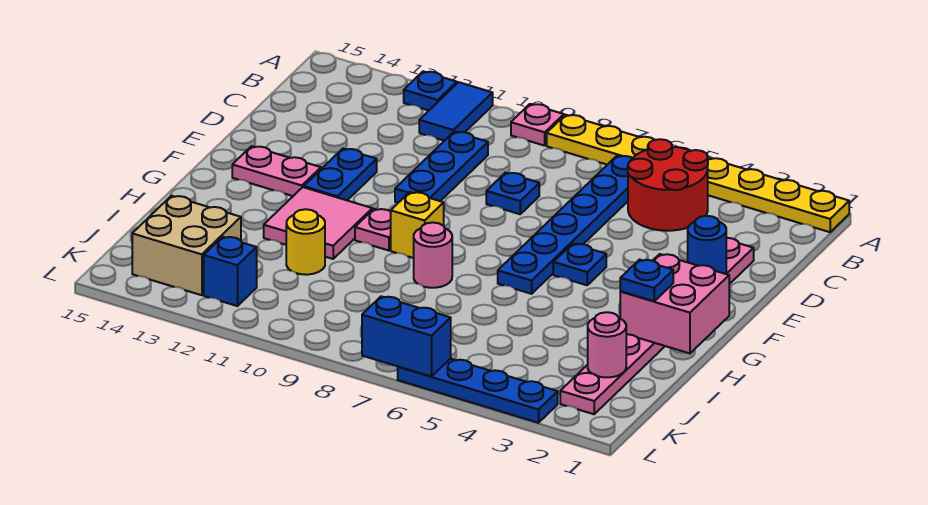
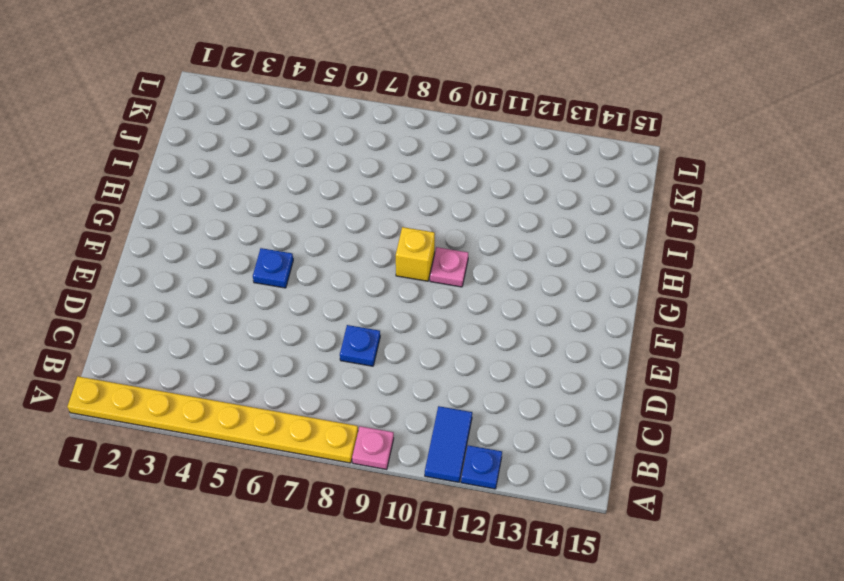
none -> red round brick B4:C5 level 1
none -> blue plate B6:G6 level 1
none -> blue plate C10:E10 level 1

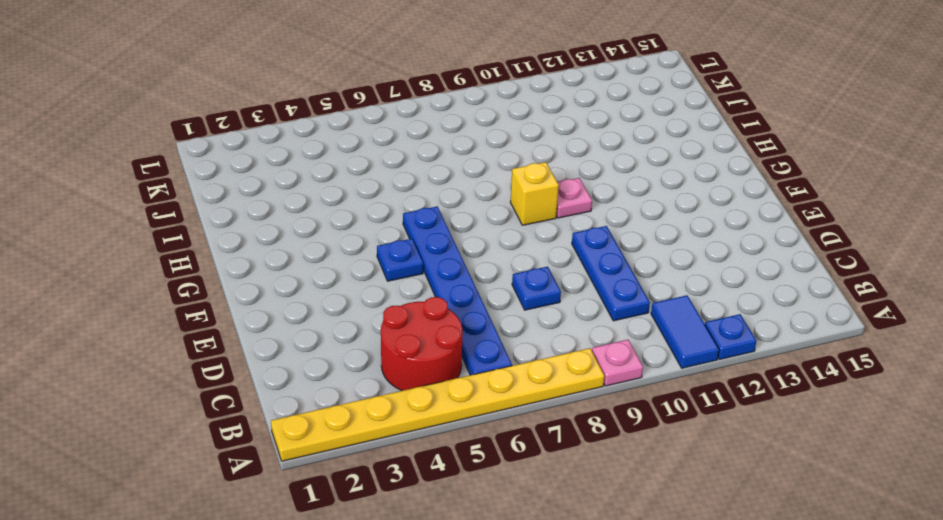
none -> pink plate D2:K2 level 1
none -> blue plate E12:F12 level 1
none -> pink plate F13:F14 level 1

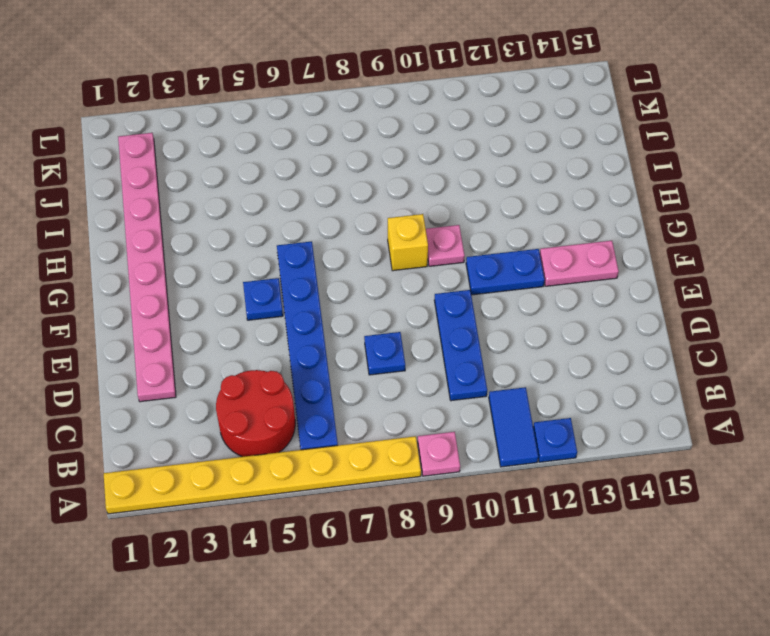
blue plate F11:F12 level 1 -> blue plate E12:F12 level 1
none -> pink tile G11:H12 level 1
none -> pink round brick H8 level 1
none -> yellow round brick I11 level 1

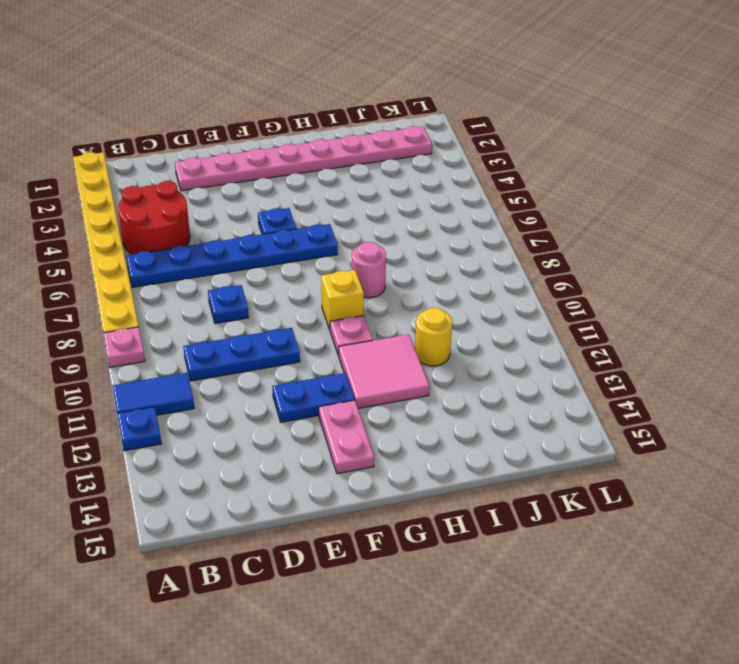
none -> tan brick J13:K14 level 1
none -> blue brick K12 level 1
none -> blue plate L3:L6 level 1

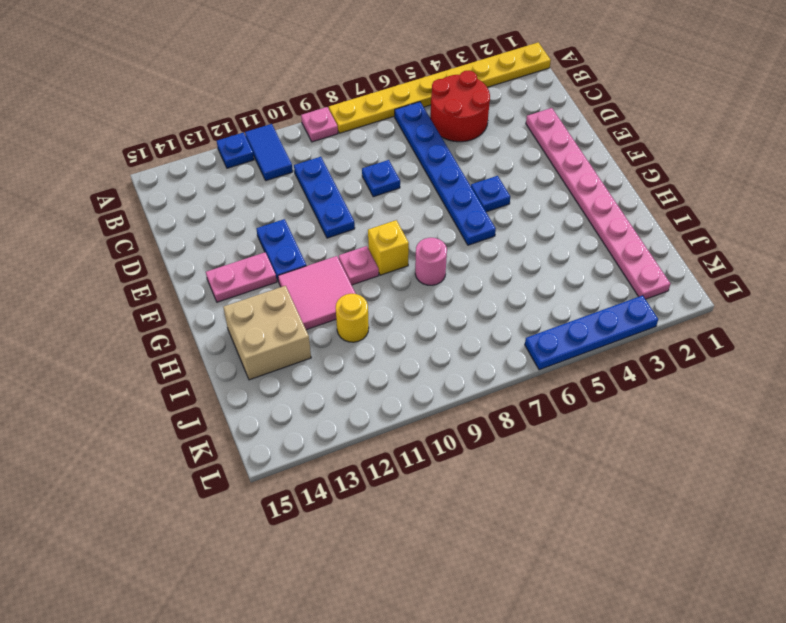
tan brick H13:I14 level 1 -> tan brick J13:K14 level 1
none -> blue brick K12 level 1
none -> blue round brick E2 level 2
none -> pink brick G1:H2 level 2

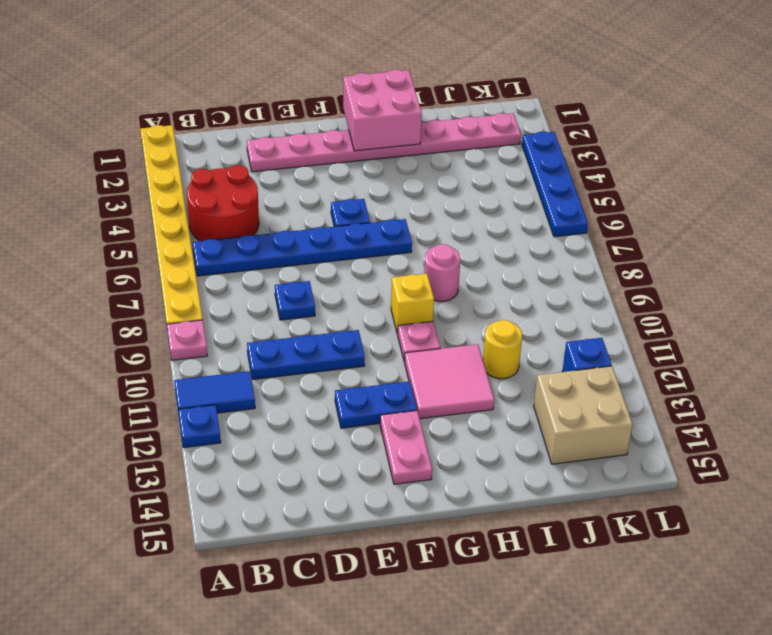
none -> blue round brick E2 level 2
none -> pink round brick J2 level 2
none -> blue brick L6:L7 level 2

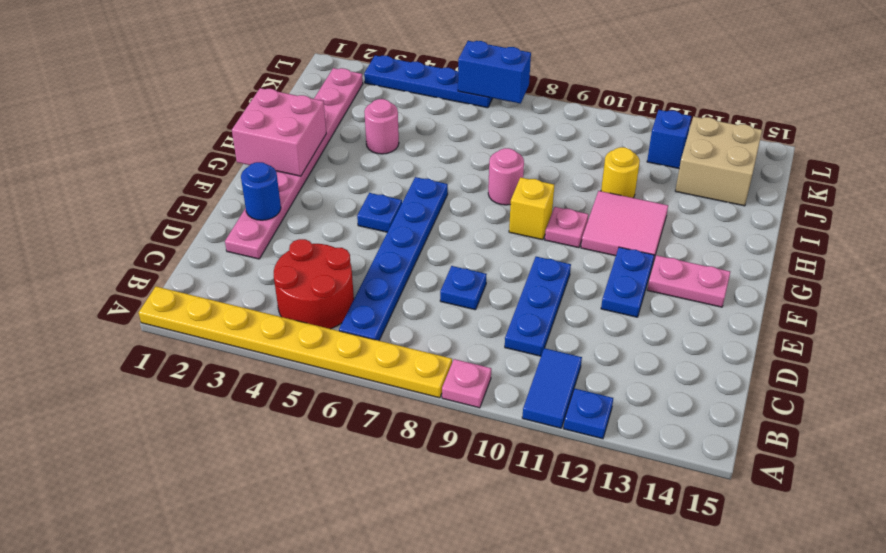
pink round brick I4 level 1 -> pink round brick J2 level 2
none -> blue plate H2 level 3

